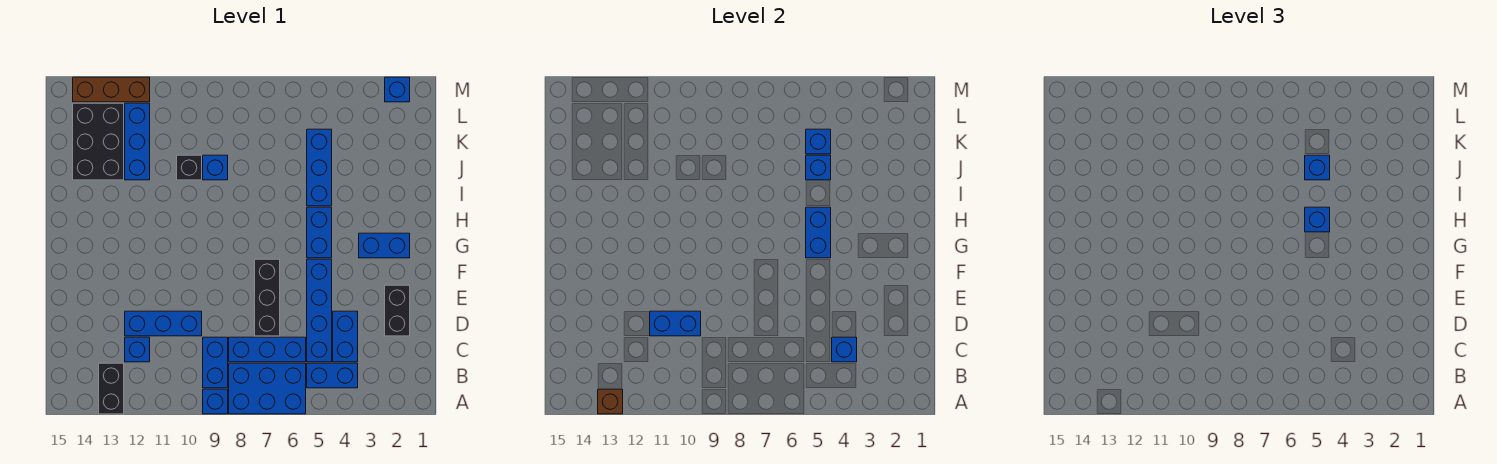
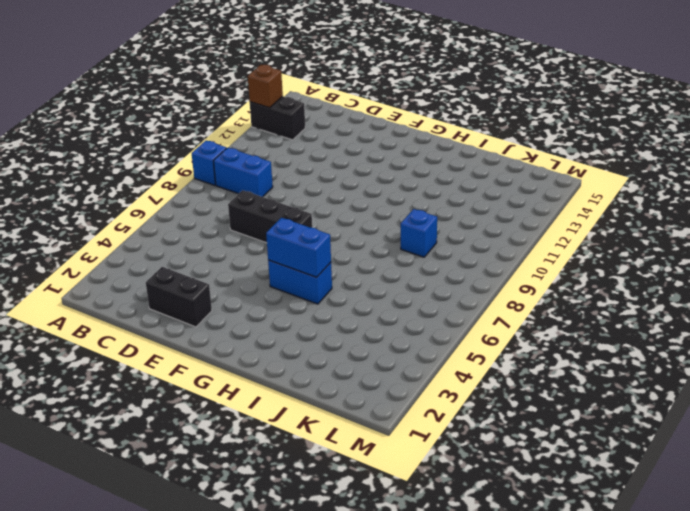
none -> blue brick A6:B8 level 1
none -> blue brick B4:B5 level 1
none -> blue brick C4:D4 level 1

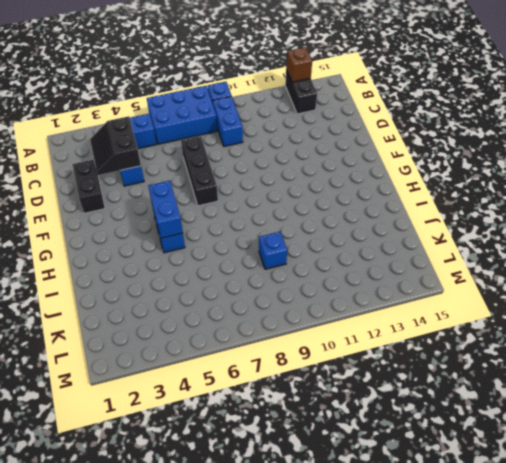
black slope C3:D4 level 2 top 4 -> blue brick C4 level 2
none -> blue brick C5:F5 level 1
none -> blue brick C6:C8 level 1
none -> blue brick C12 level 1

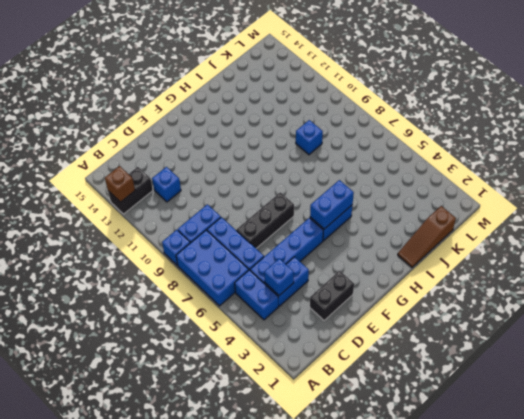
brown slope I1:K1 level 1 top K -> none
none -> blue brick D10:D12 level 1
none -> blue brick G2:G3 level 1
none -> blue brick I5:K5 level 1

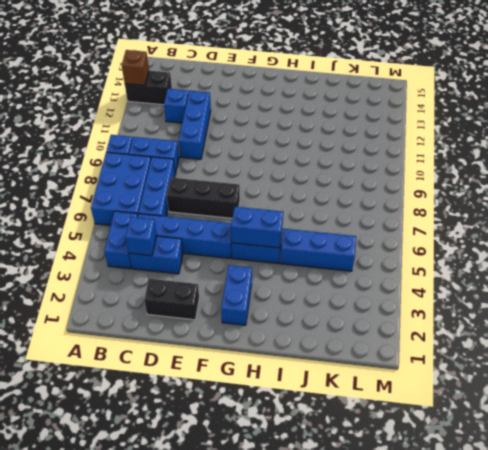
none -> blue brick J9 level 1
none -> black brick J10 level 1
none -> blue brick J12:L12 level 1

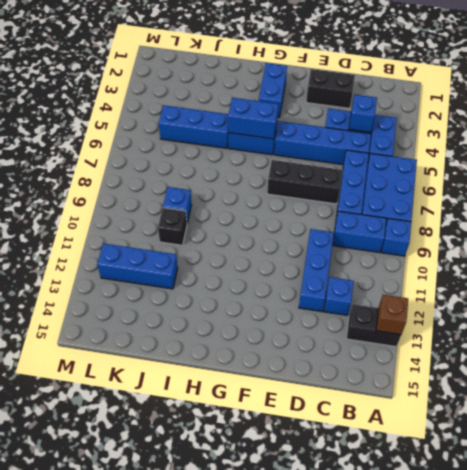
none -> black brick J13:L14 level 1
none -> blue brick M2 level 1
none -> brown brick M12:M14 level 1

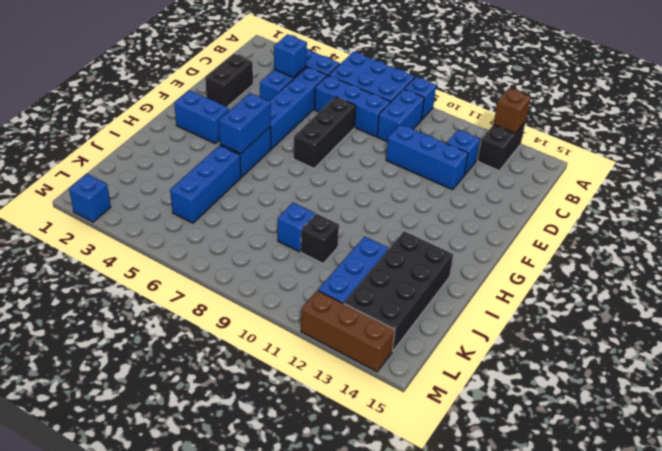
black brick I13:L14 level 1 -> black brick J13:L14 level 1
none -> blue brick D10:D11 level 2
none -> blue brick J5 level 2
none -> blue brick K5 level 2

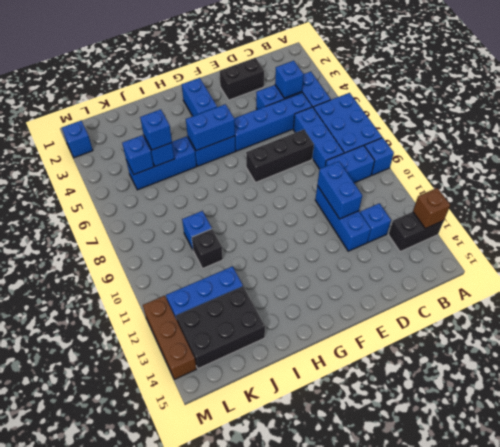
none -> blue brick H5 level 3

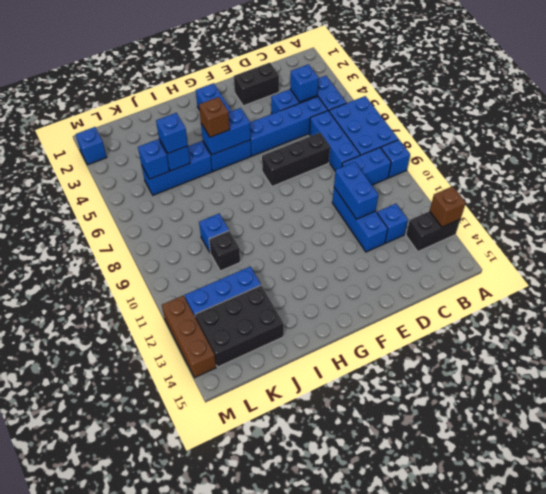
brown brick H5 level 3 -> blue brick H5 level 3

